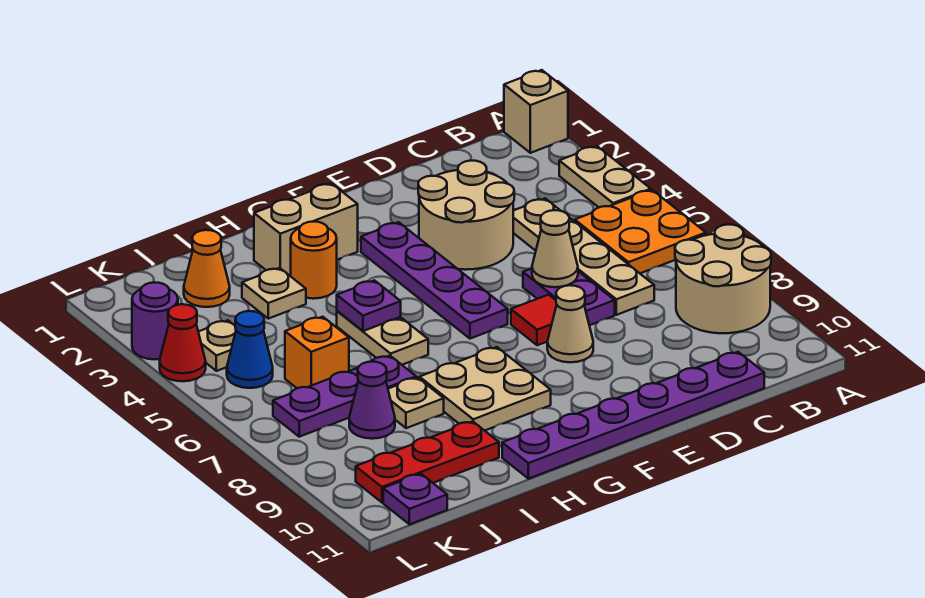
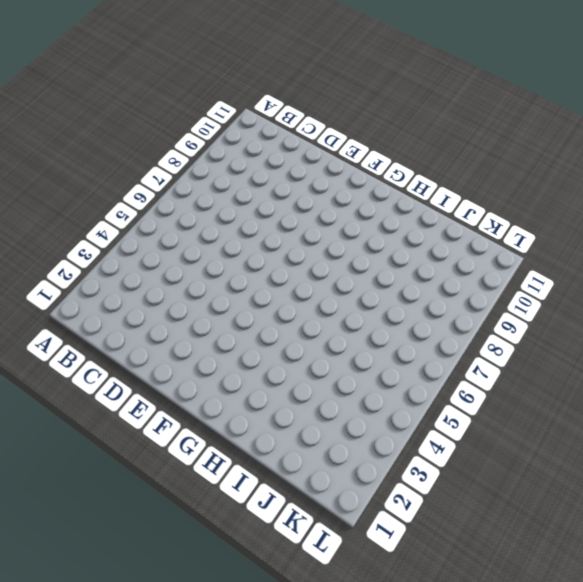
none -> tan brick A1 level 1
none -> tan plate A3:A4 level 1
none -> orange plate A5:B6 level 1

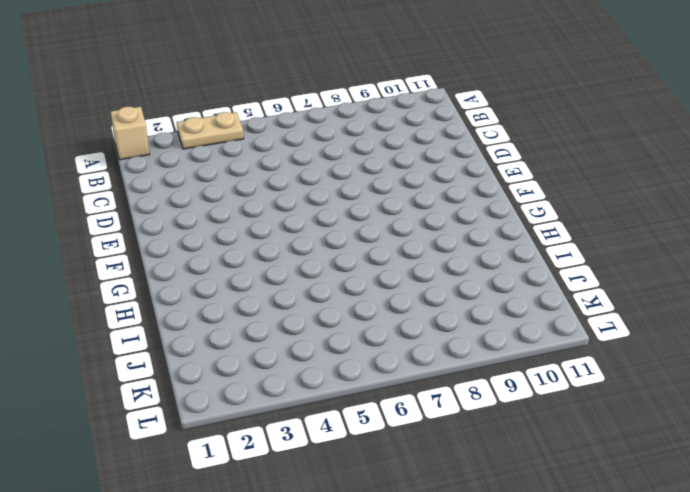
none -> orange plate A5:B6 level 1
none -> tan round brick A8:B9 level 1
none -> tan plate C4:C7 level 1

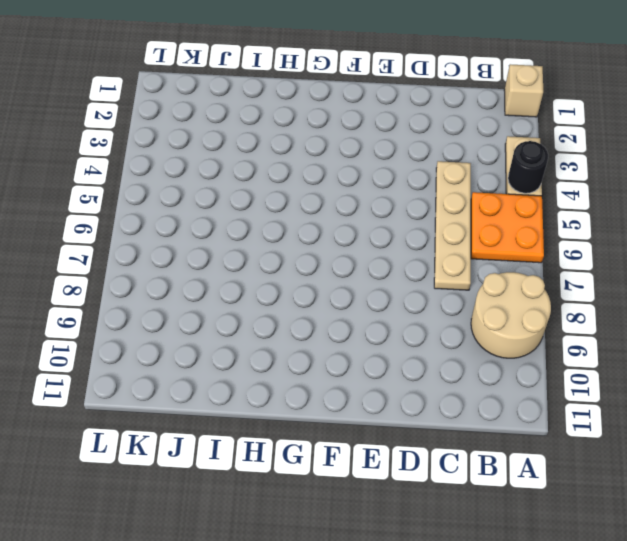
black round brick A4 level 2 -> none
none -> purple plate C11:H11 level 1
none -> tan round brick D3:E4 level 1
none -> purple plate D6:D7 level 1

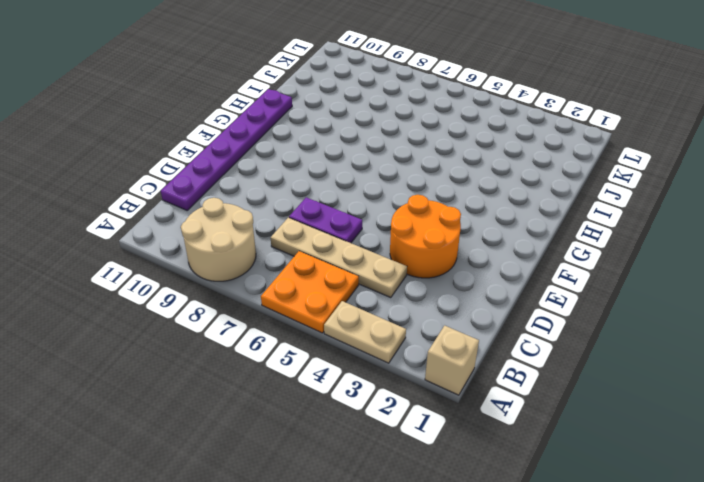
orange round brick D3:E4 level 1 -> tan round brick D3:E4 level 1
none -> red tile E7 level 1
none -> tan cone E8 level 1
none -> purple plate F3:F6 level 1

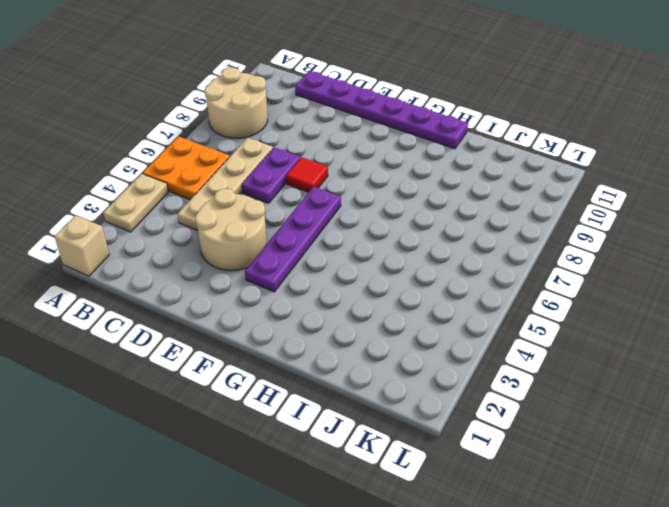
none -> tan cone E8 level 1
none -> tan brick G2:H2 level 1
none -> tan plate G8:H9 level 1

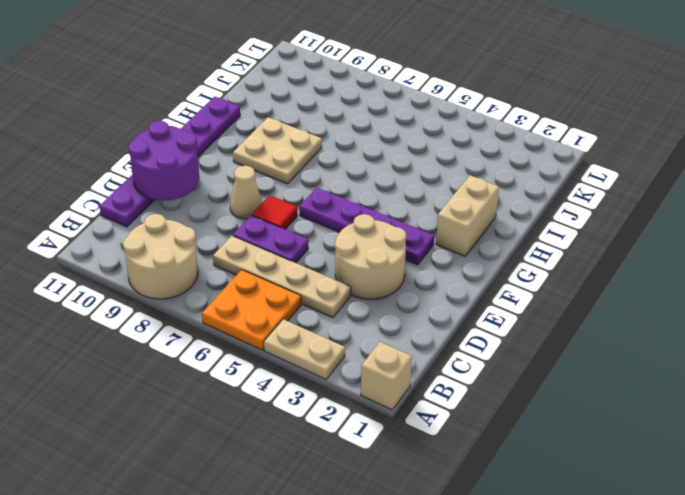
purple round brick D10:E11 level 2 -> none
none -> orange round brick H3 level 1
none -> tan plate H5:H6 level 1
none -> tan plate I3 level 1

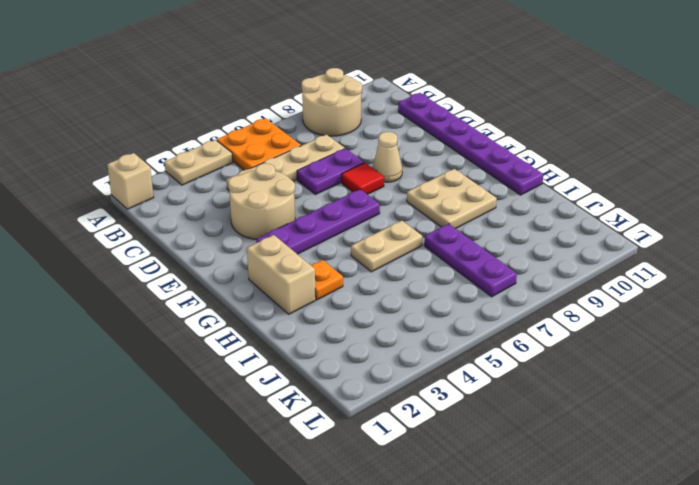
orange plate H3 level 1 -> orange round brick H3 level 1
none -> tan plate I3 level 1
none -> tan plate I8 level 1
none -> red plate I10:K10 level 1

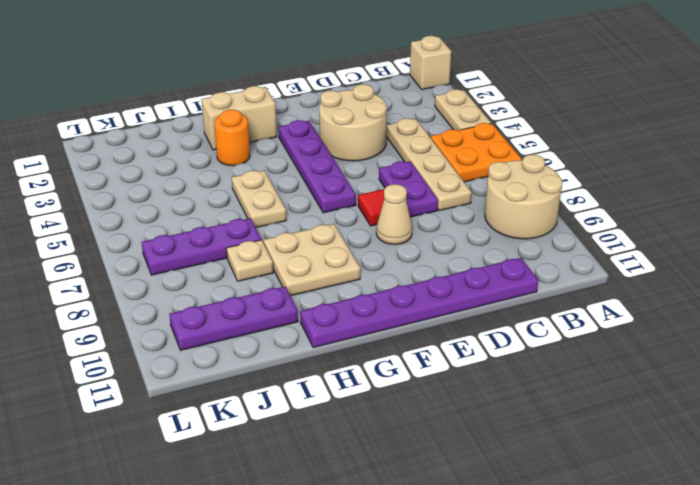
purple plate I10:K10 level 1 -> red plate I10:K10 level 1
none -> tan plate I3 level 1
none -> orange cone J2 level 1
none -> orange brick J6 level 1

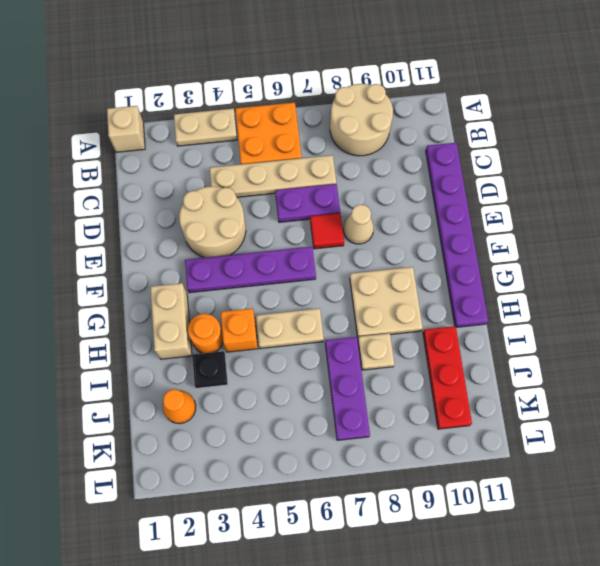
orange brick H4 level 1 -> orange brick J6 level 1
black plate I3 level 1 -> tan plate I3 level 1
none -> purple cone J8 level 1
none -> tan plate K4 level 1
none -> blue cone K5 level 1

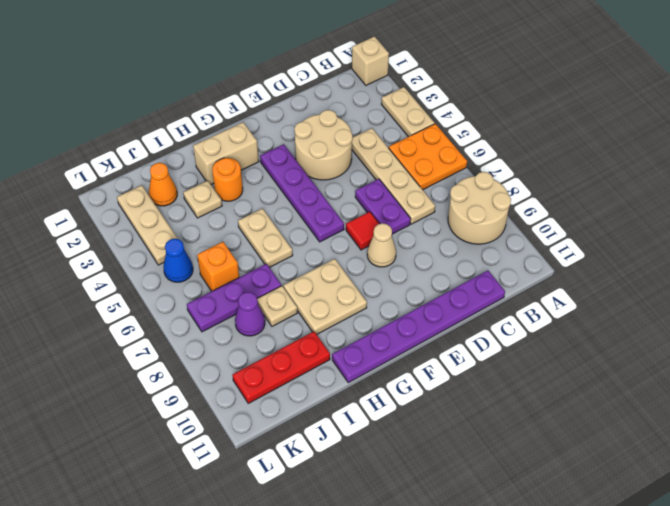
tan plate K2:K4 level 1 -> tan plate K4 level 1
none -> purple plate K11 level 1
none -> purple round brick L3 level 1
none -> red cone L4 level 1

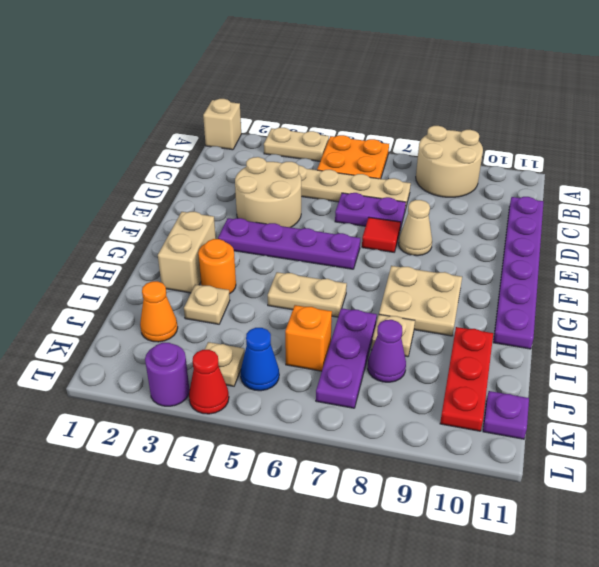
none -> tan cone D6 level 2
none -> purple plate H5 level 2

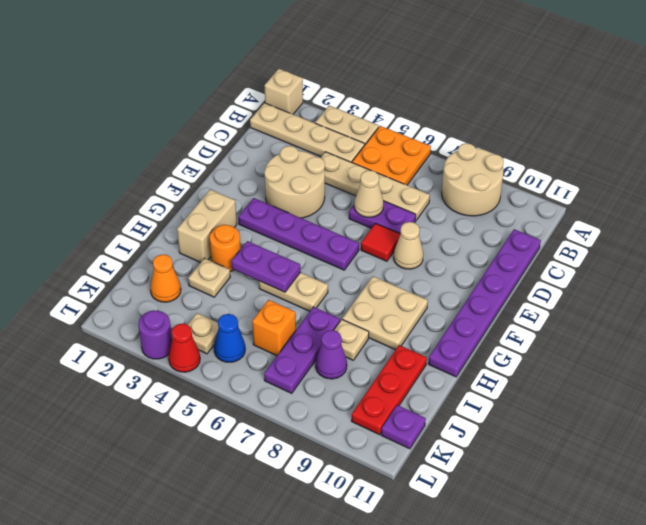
tan plate B1:B4 level 1 -> none
purple plate H4:H5 level 2 -> purple plate H5 level 2

